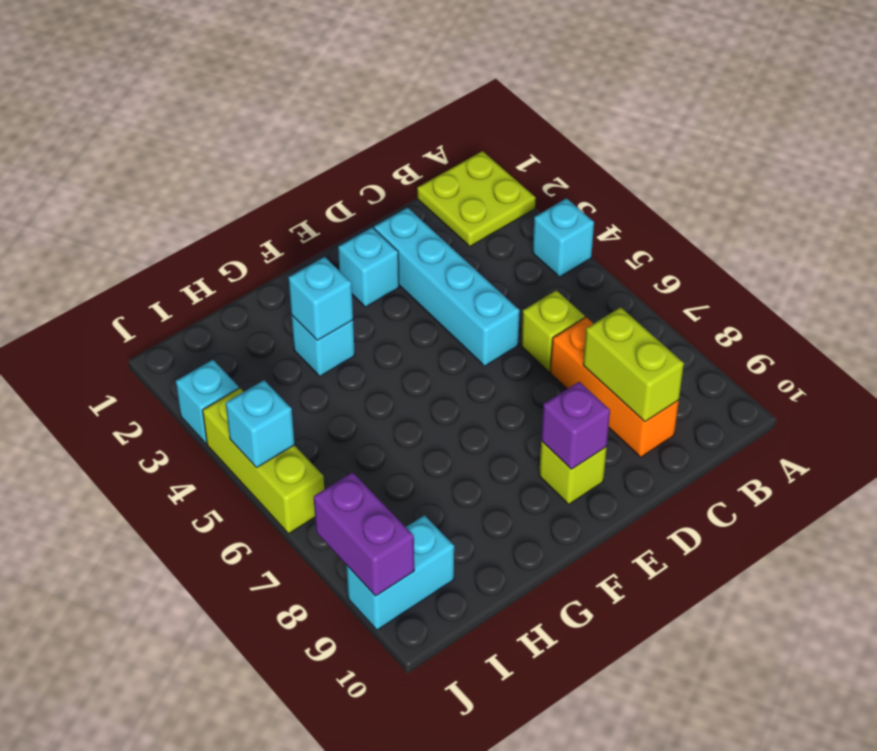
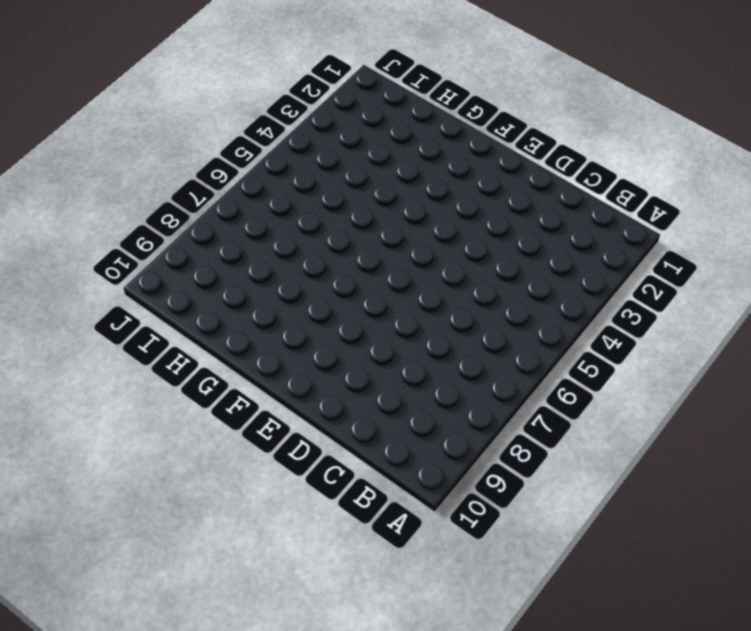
none -> lime plate A1:B2 level 1
none -> cyan brick A4 level 1
none -> lime brick C6 level 1

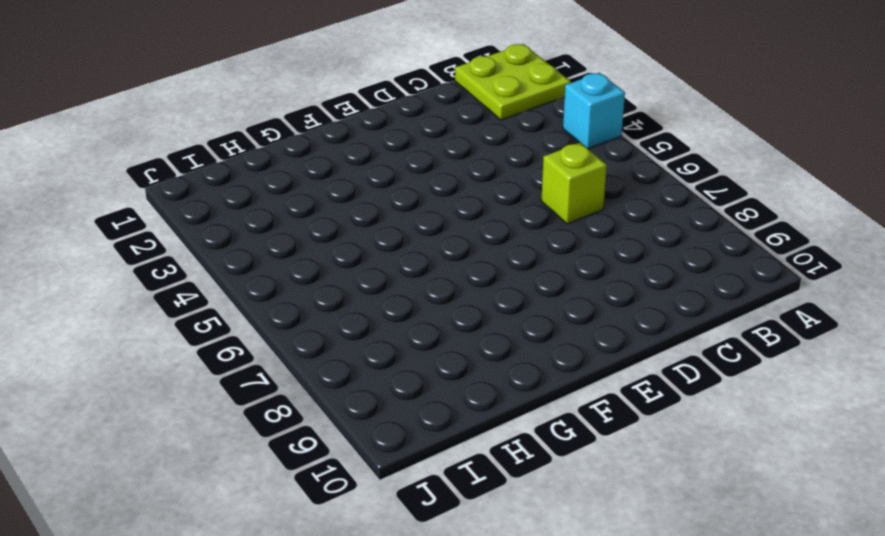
none -> orange brick C7:C9 level 1
none -> cyan brick D2:D5 level 1
none -> cyan brick E2 level 1

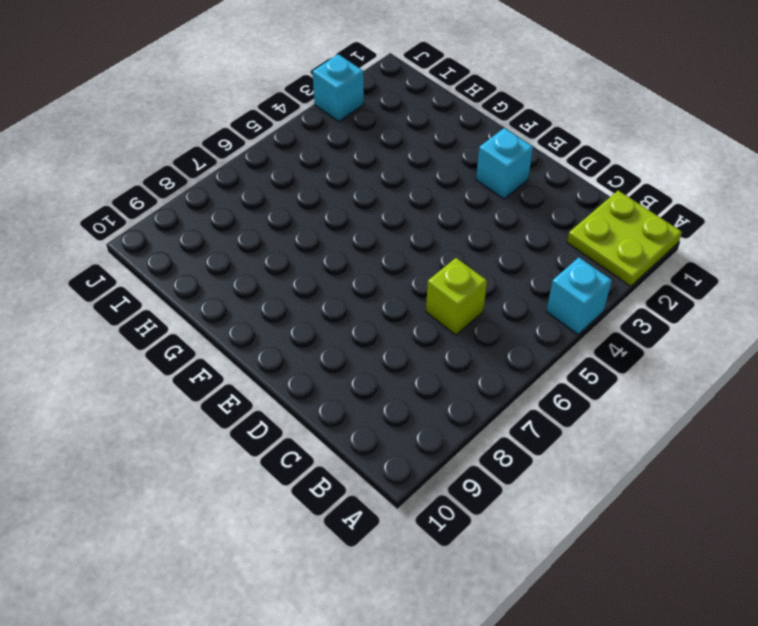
none -> orange brick C7:C9 level 1
none -> cyan brick D2:D5 level 1
none -> lime brick E9 level 1

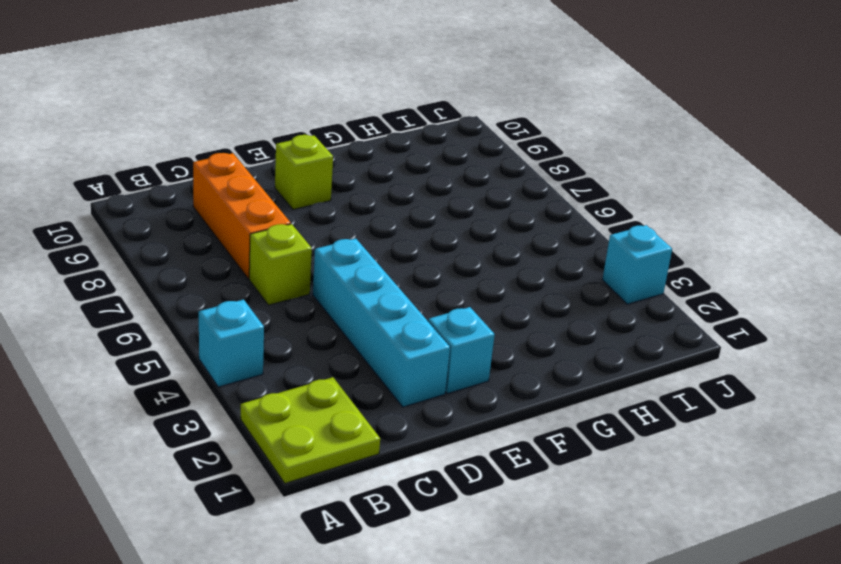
none -> cyan brick G3 level 1
none -> cyan brick I9:J9 level 1
none -> lime brick J4:J6 level 1

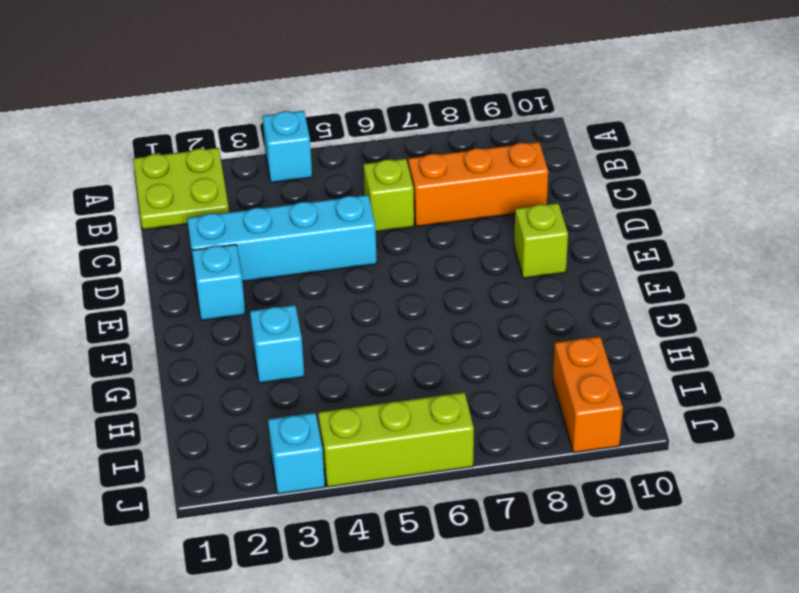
orange brick I9:J9 level 1 -> cyan brick I9:J9 level 1
none -> lime brick C8:C9 level 2
none -> purple brick E9 level 2
none -> cyan brick G3 level 2

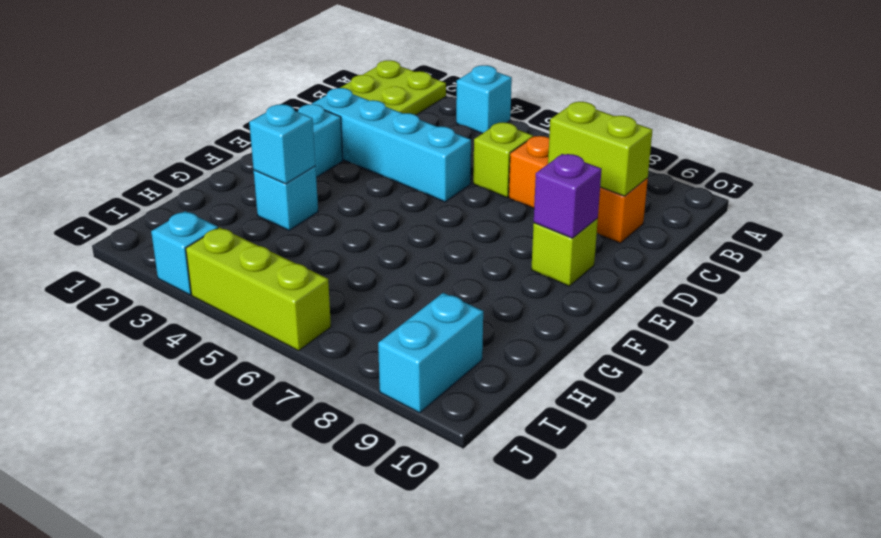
none -> cyan brick J5 level 2
none -> purple brick J8:J9 level 2

